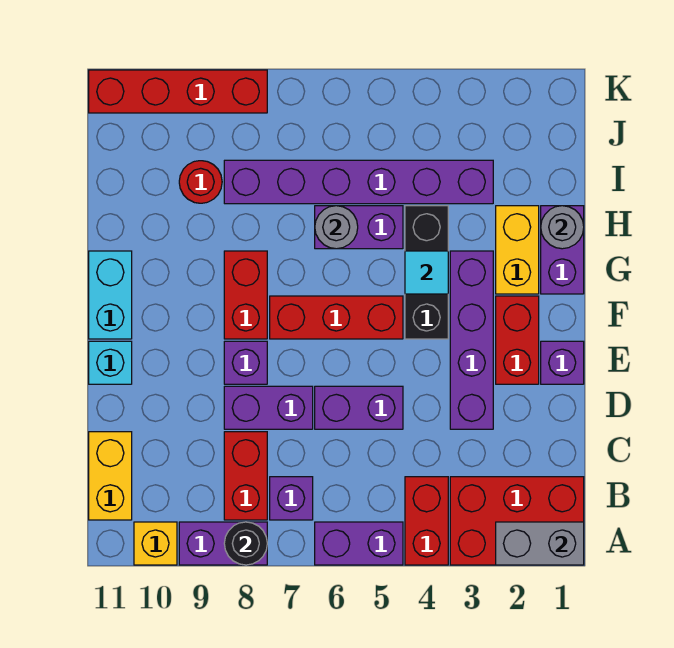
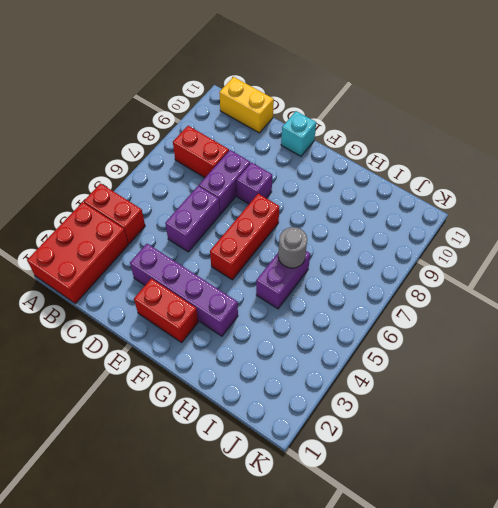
none -> purple brick A5:A6 level 1
none -> purple brick A8:A9 level 1
none -> yellow brick A10 level 1
none -> purple brick B7 level 1

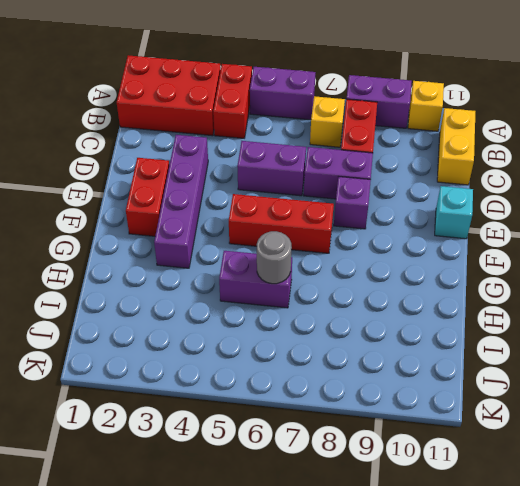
yellow brick B7 level 1 -> purple brick B7 level 1
none -> purple brick E1 level 1
none -> black brick F4:H4 level 1
none -> red brick F8:G8 level 1
none -> cyan brick F11:G11 level 1

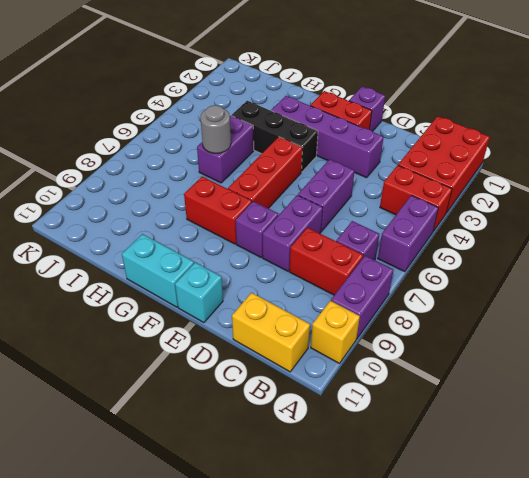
none -> purple brick G1:H1 level 1
none -> yellow brick G2:H2 level 1
none -> purple brick I3:I8 level 1
none -> red round brick I9 level 1

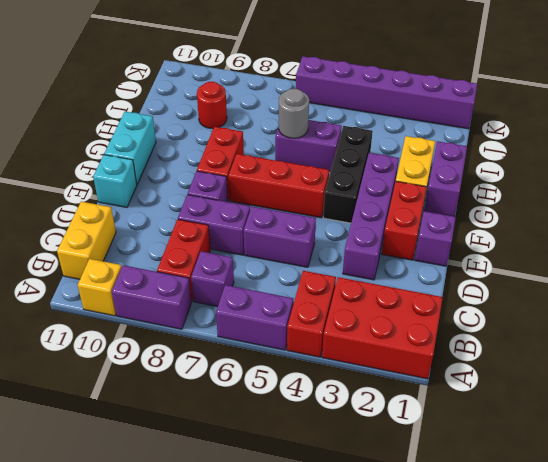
purple brick K1:K6 level 1 -> purple brick I3:I8 level 1
none -> red brick K8:K11 level 1
none -> grey brick A1:A2 level 2
none -> black round brick A8 level 2
none -> cyan tile G4 level 2

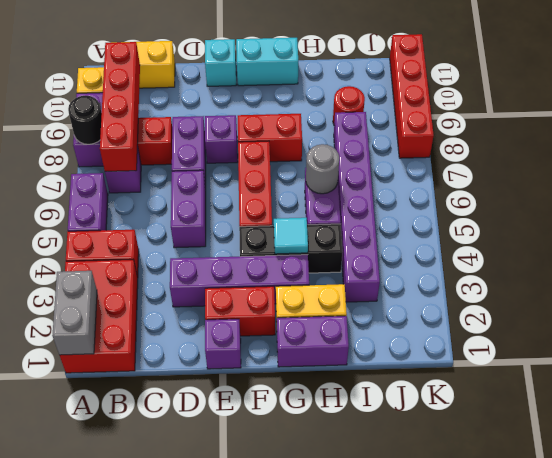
red brick B7:B10 level 2 -> none
none -> grey round brick H1 level 2

